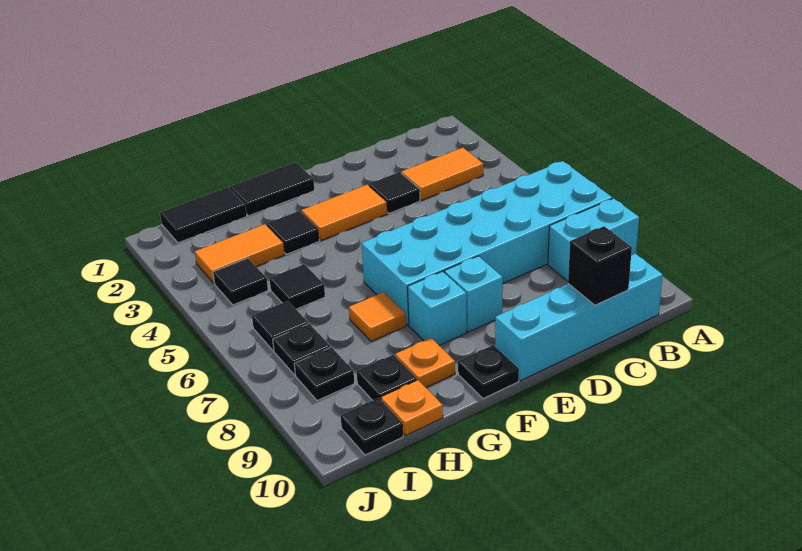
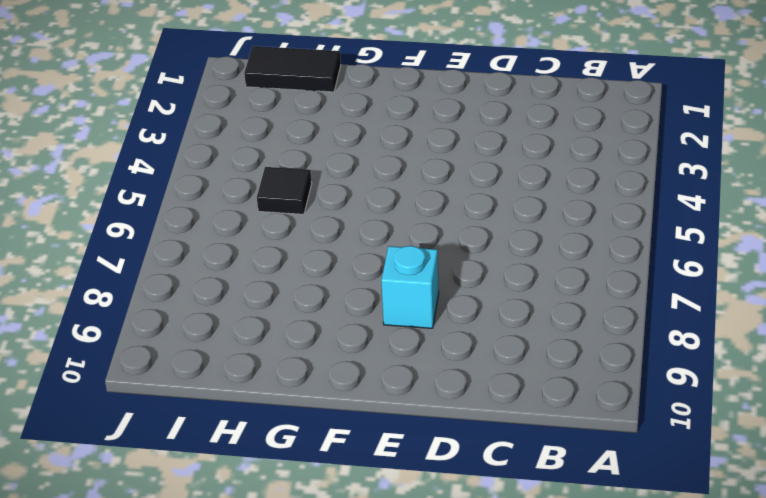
none -> cyan brick A6:F7 level 1
none -> cyan brick A8:B8 level 1
none -> orange tile B3:C3 level 1

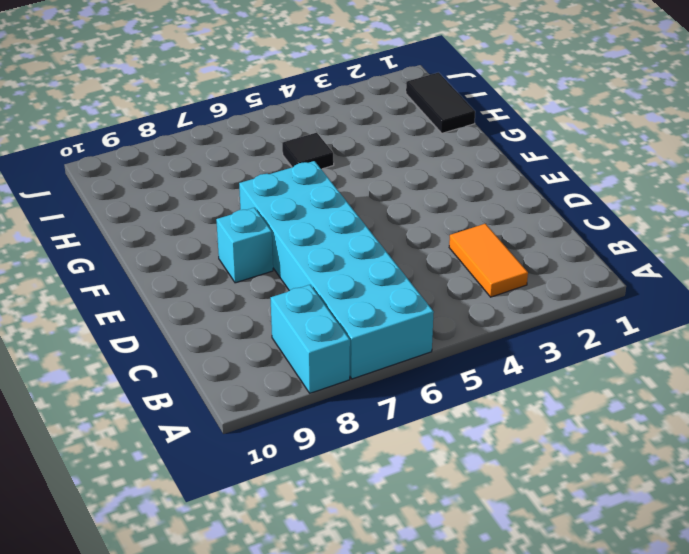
none -> cyan brick B10:E10 level 1
none -> black tile D3 level 1
none -> orange tile E3:F3 level 1

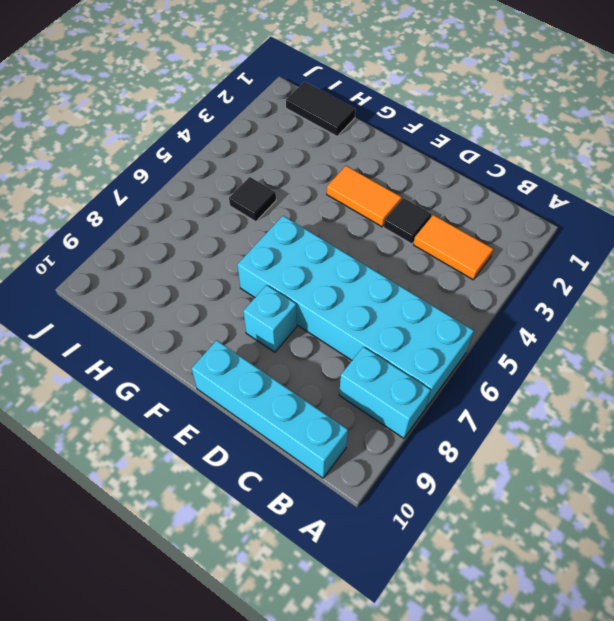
none -> black tile F1:G1 level 1
none -> cyan brick F8 level 1
none -> black plate F10 level 1

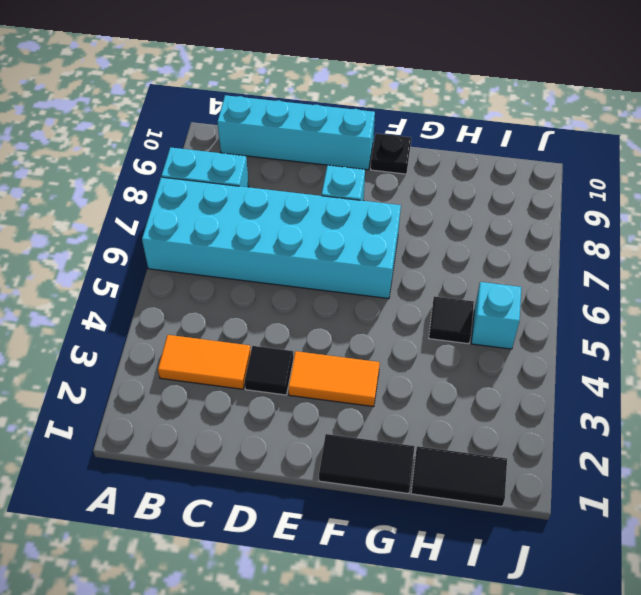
cyan brick I5 level 1 -> cyan brick F8 level 1
none -> black tile G3 level 1
none -> orange tile G7 level 1
none -> orange plate G9 level 1

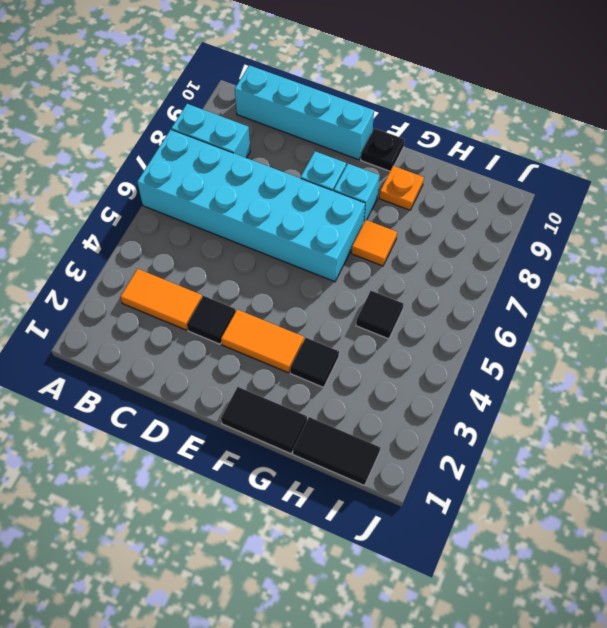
none -> orange tile H3:I3 level 1
none -> black plate H9 level 1
none -> orange plate H10 level 1

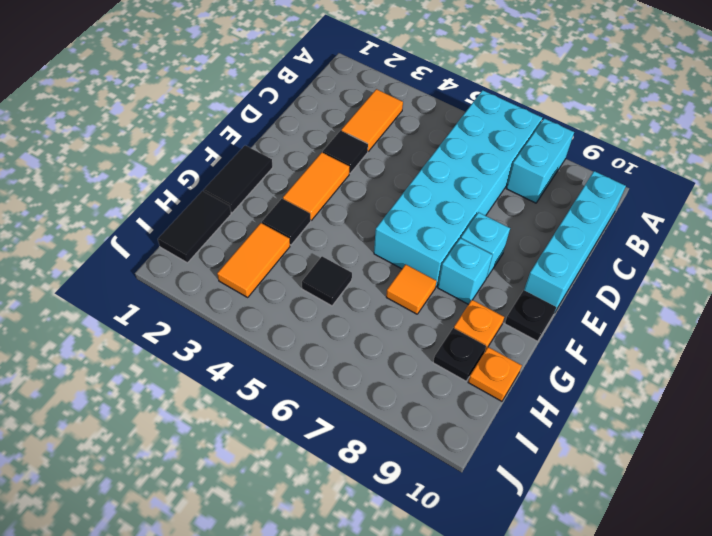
none -> black tile I4 level 1
none -> black tile I6 level 1
none -> black plate I7 level 1

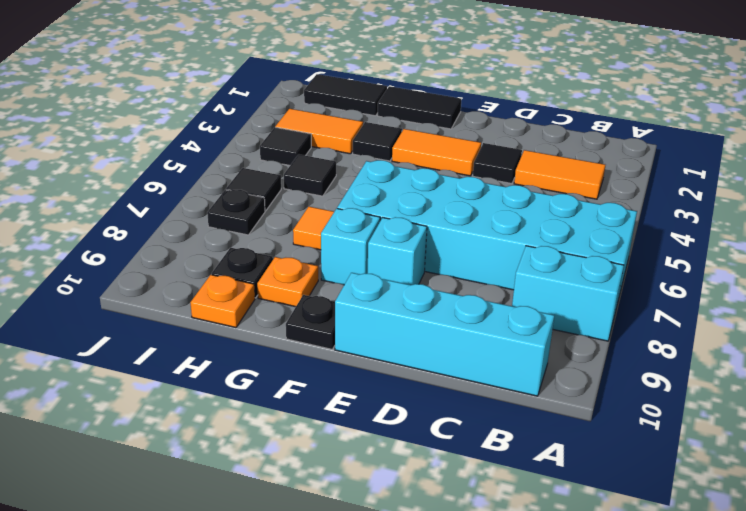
none -> black plate I8 level 1
none -> black plate I10 level 1
none -> black brick C10 level 2

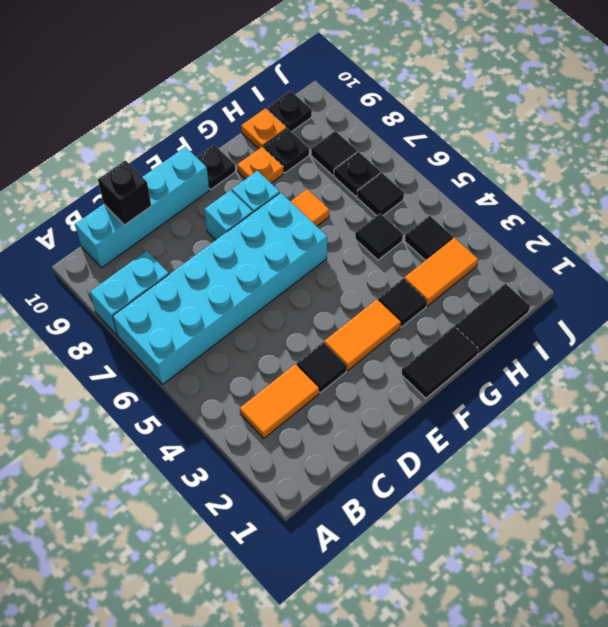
black tile I8 level 1 -> black plate I8 level 1

